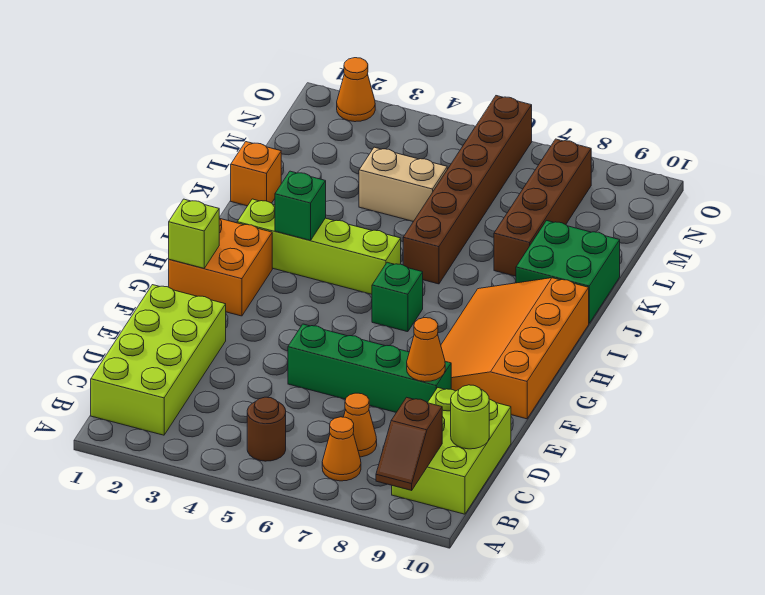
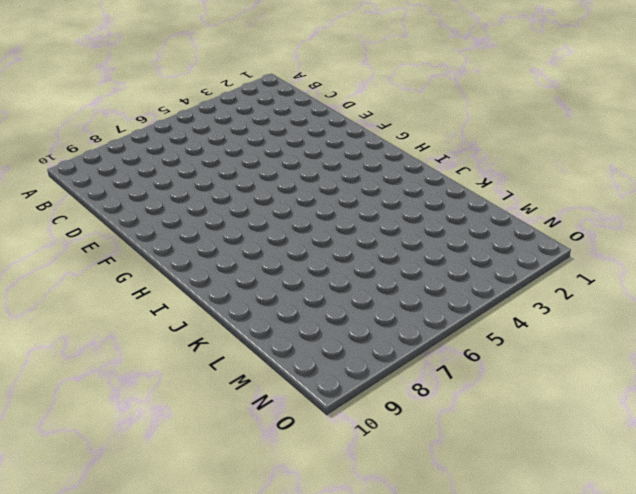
none -> lime brick B1:E2 level 1
none -> brown round brick B5 level 1
none -> orange cone B7 level 1

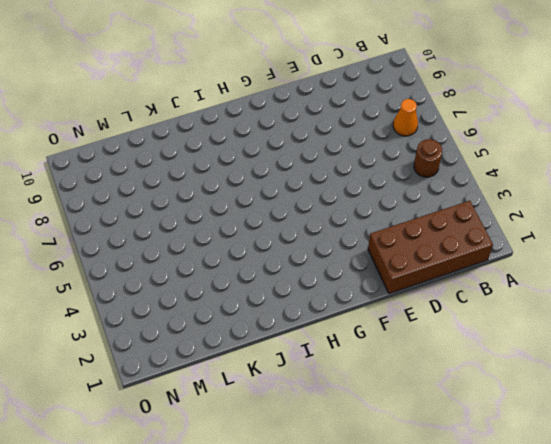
brown brick B1:E2 level 1 -> lime brick B1:E2 level 1
none -> lime brick B9:D10 level 1
none -> orange cone C7 level 1
none -> green brick E5:E8 level 1

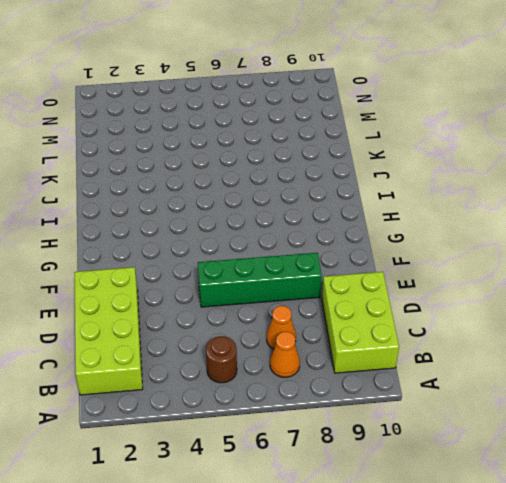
none -> orange slope F8:I10 level 1 top 10
none -> orange brick G1:H2 level 1
none -> green brick H6 level 1

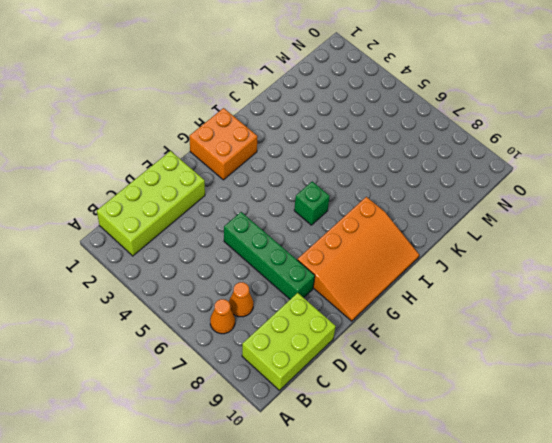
orange slope F8:I10 level 1 top 8 -> orange slope F8:I10 level 1 top 10
none -> brown round brick B5 level 1
none -> lime brick I2:I5 level 1
none -> brown brick J6:O6 level 1

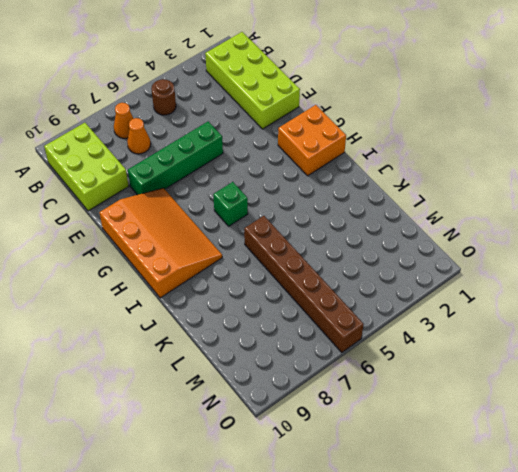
none -> lime brick I2:I5 level 1
none -> green brick J9:K10 level 1
none -> orange brick K1 level 1

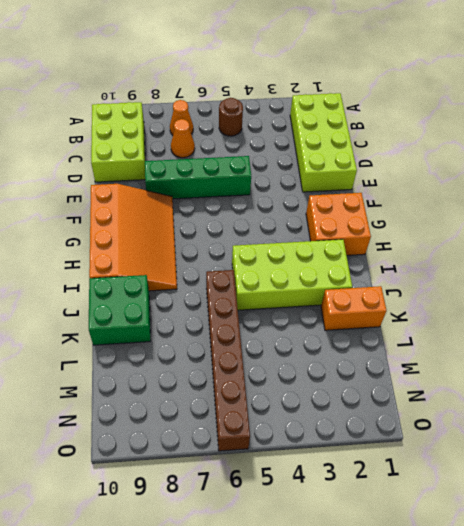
lime brick I2:J5 level 1 -> lime brick I2:I5 level 1
orange brick K1:K2 level 1 -> orange brick K1 level 1
none -> green brick H6 level 1
none -> brown brick K8:N8 level 1
none -> tan brick L4:L5 level 1

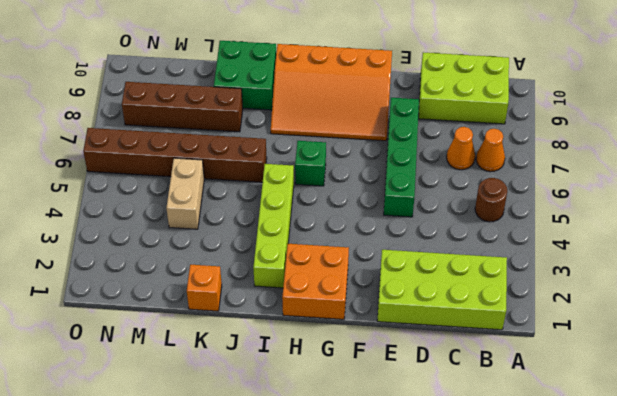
none -> orange cone O2 level 1
none -> brown slope A9:B9 level 2 top B
none -> lime round brick C10 level 2

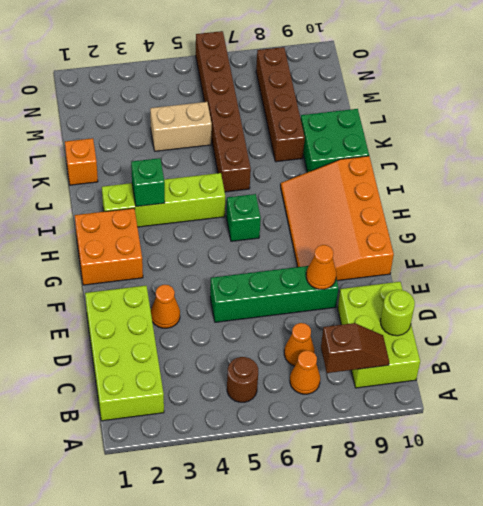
brown slope B8:B9 level 2 top 8 -> brown slope A9:B9 level 2 top B
orange cone E3 level 1 -> orange cone O2 level 1
none -> lime brick G1 level 2

